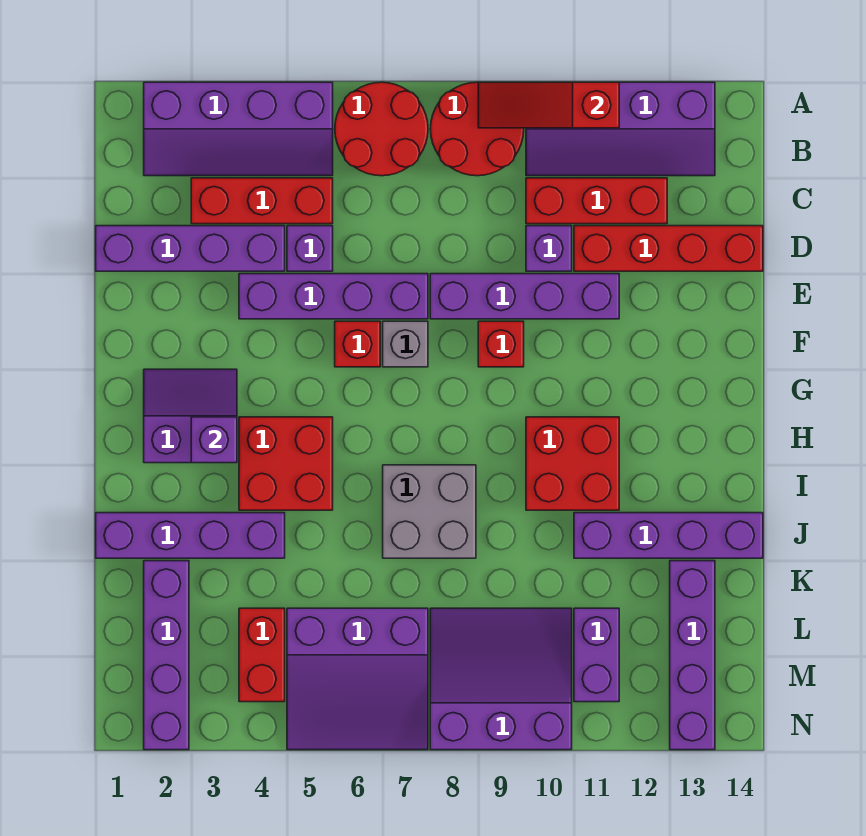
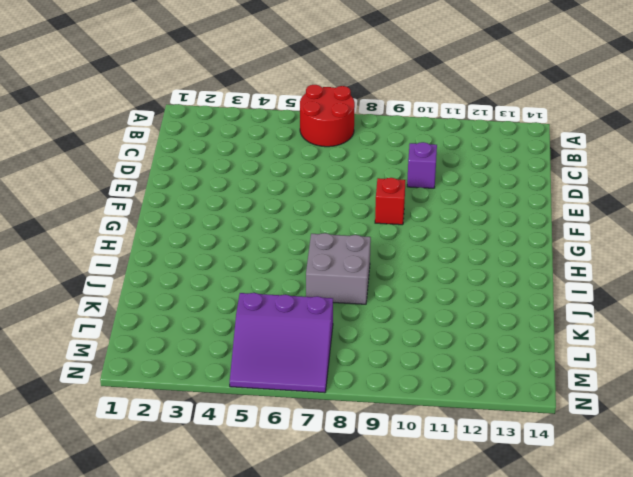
none -> purple slope A2:B5 level 1 top A
none -> red round brick A8:B9 level 1
none -> purple slope A10:B13 level 1 top A

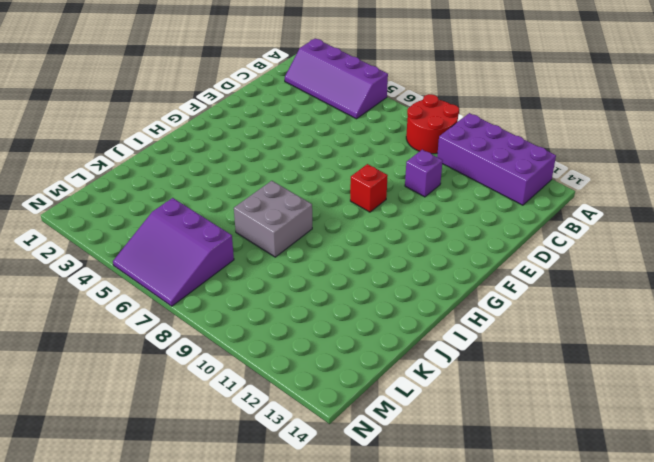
purple brick A10:B13 level 1 -> purple slope A10:B13 level 1 top A
none -> red round brick A6:B7 level 1
none -> red brick C3:C5 level 1
none -> red brick C10:C12 level 1

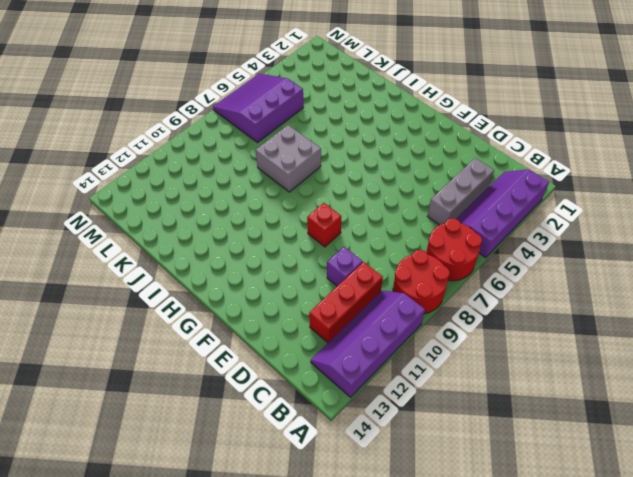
grey brick C3:C5 level 1 -> red brick C3:C5 level 1
none -> purple brick D1:D4 level 1
none -> purple brick D5 level 1
none -> red brick D11:D14 level 1

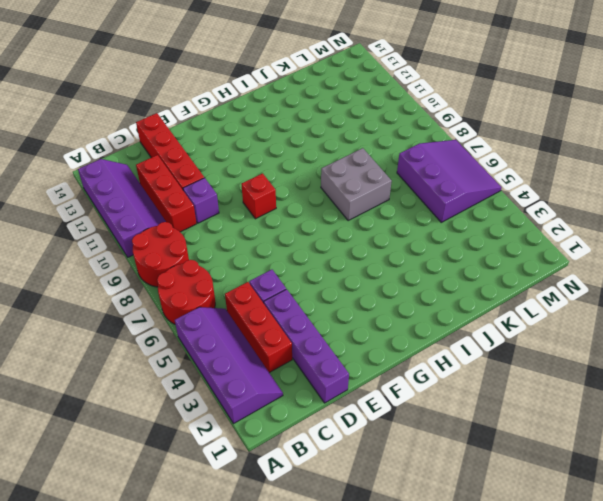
none -> purple brick E4:E7 level 1
none -> purple brick E8:E11 level 1
none -> red brick F6 level 1

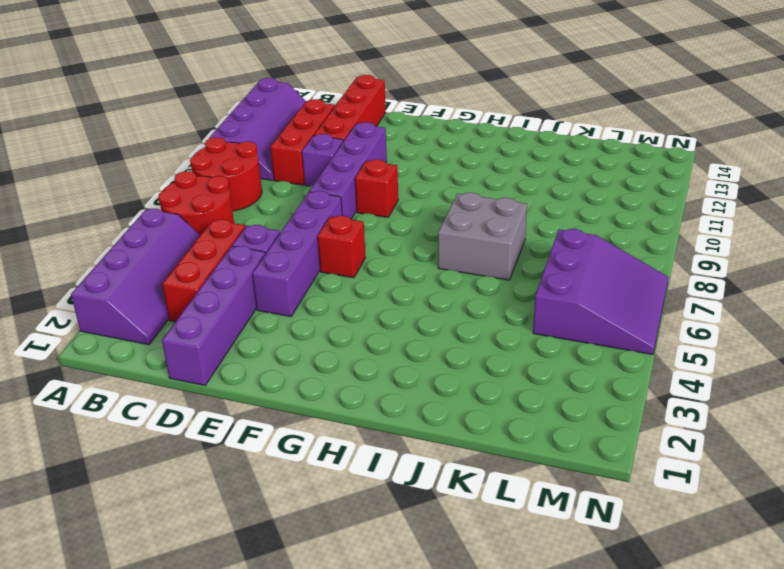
none -> grey brick F7 level 1
none -> purple slope G2:H3 level 1 top H
none -> red brick H4:I5 level 1

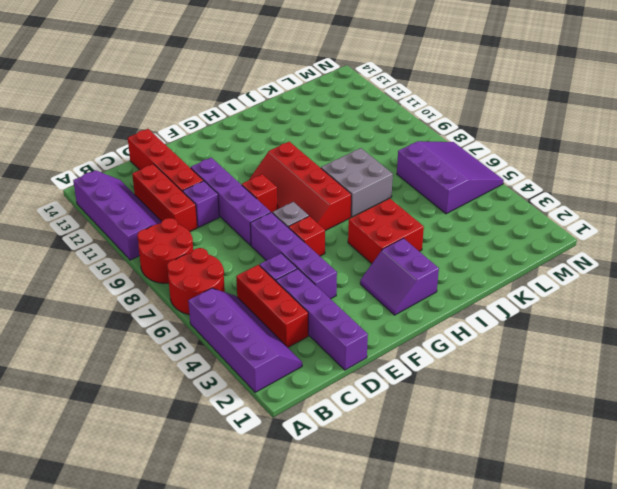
red slope G7:H10 level 1 top H -> red brick H10:I11 level 1
none -> purple brick J1:J4 level 1
none -> purple brick J11:J14 level 1
none -> purple brick K2:N2 level 1

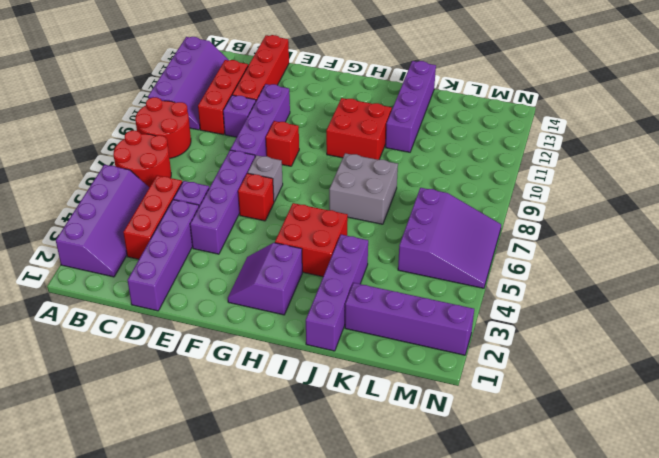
none -> purple brick K13:N13 level 1
none -> red brick L4:M4 level 1
none -> purple slope L8:N10 level 1 top N

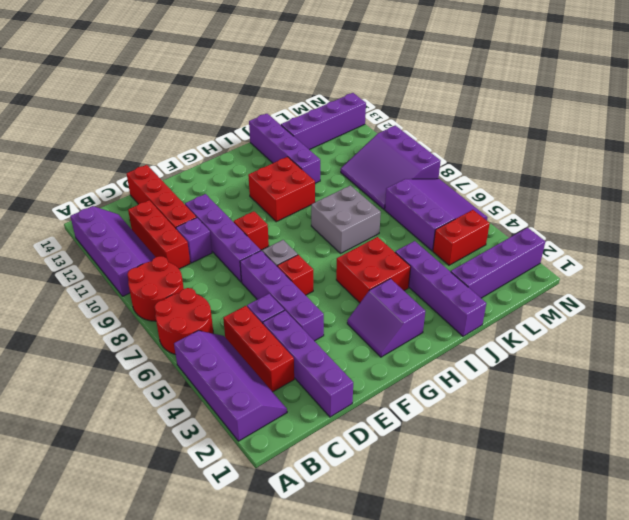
none -> purple brick L11:M11 level 1
none -> red slope A9:A11 level 2 top 11
none -> purple brick H3 level 2

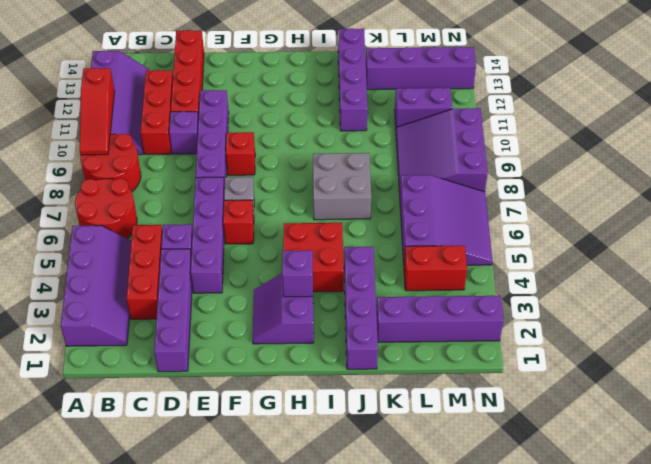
none -> red brick H10:I11 level 1

